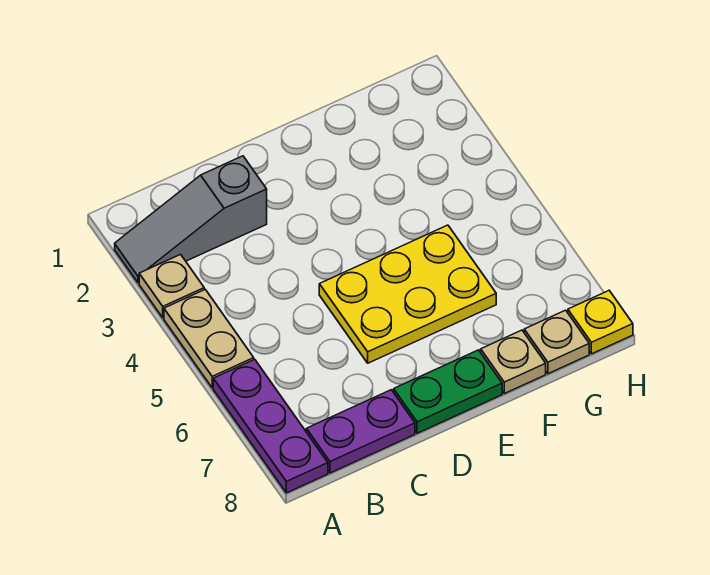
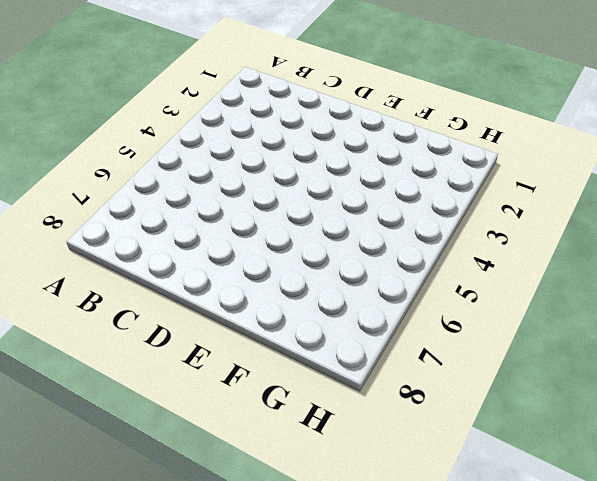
none -> grey slope A2:C2 level 1 top C
none -> tan plate A3 level 1

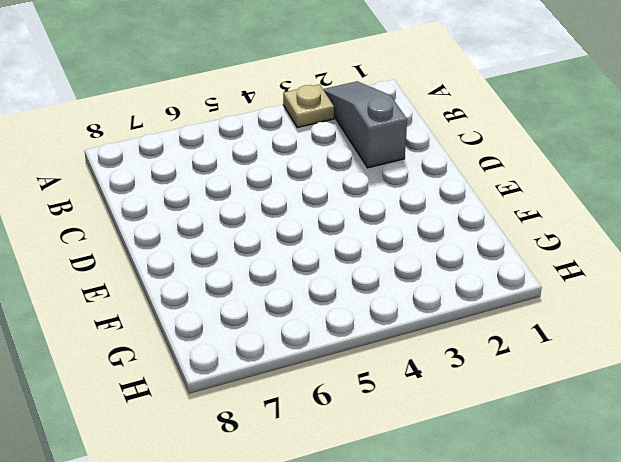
none -> tan plate A4:A5 level 1
none -> purple plate A6:A8 level 1

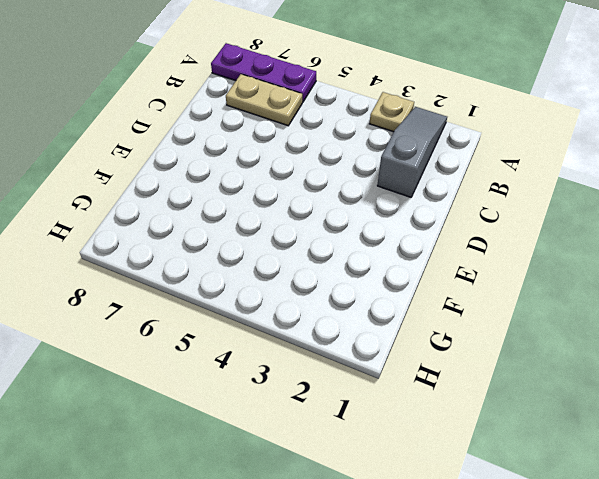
tan plate B6:B7 level 1 -> tan plate A4:A5 level 1
none -> purple plate B8:C8 level 1
none -> yellow plate D5:F6 level 1

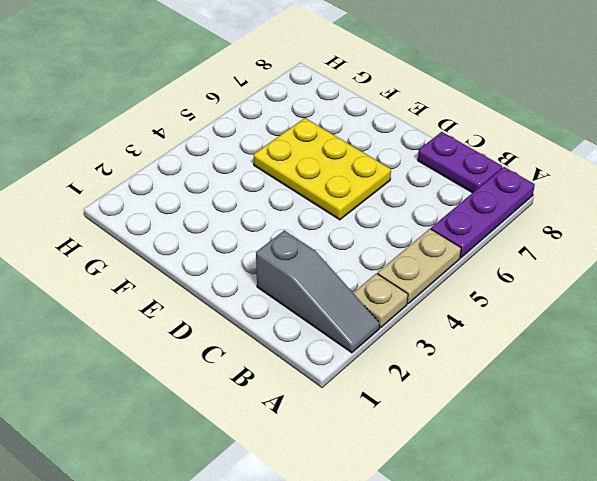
none -> green plate D8:E8 level 1
none -> tan plate F8 level 1

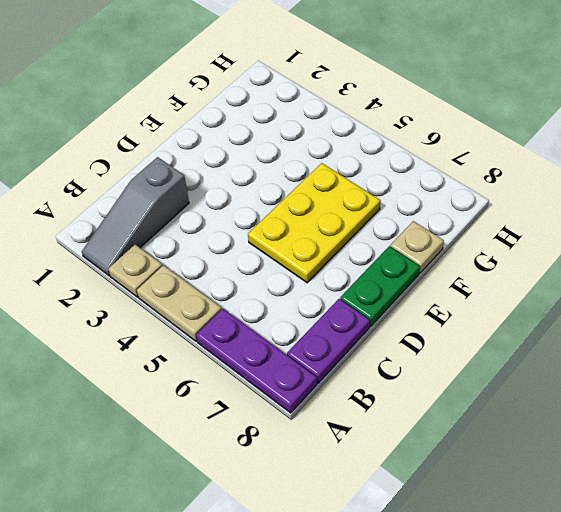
none -> tan plate G8 level 1
none -> yellow plate H8 level 1

